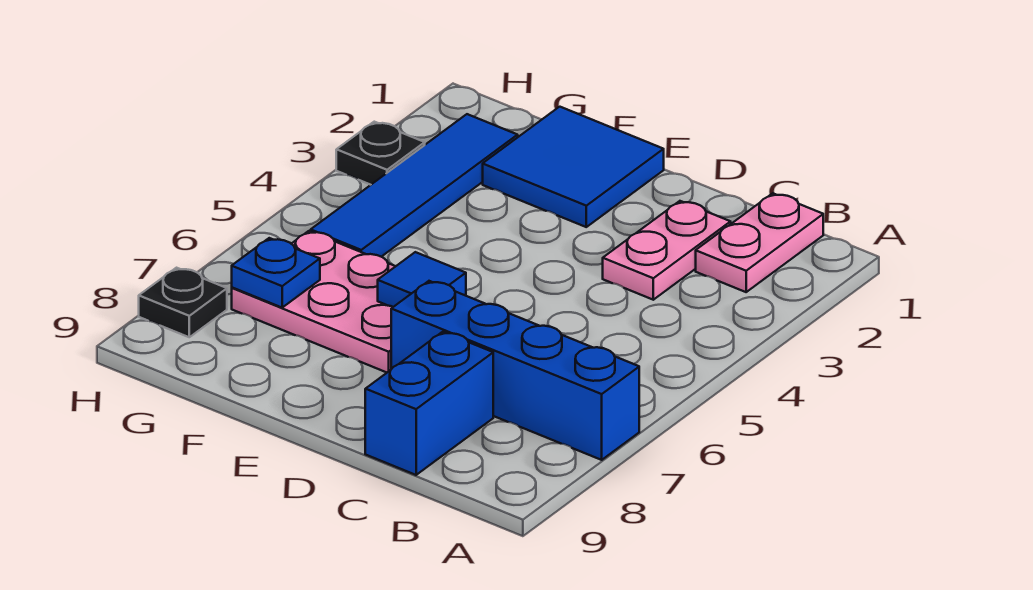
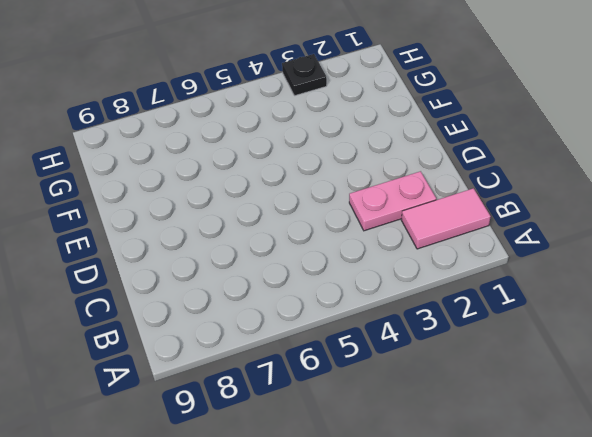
pink tile B1:B2 level 1 -> pink plate B1:B2 level 1
none -> blue brick A7:D7 level 1
none -> blue brick C8:C9 level 1

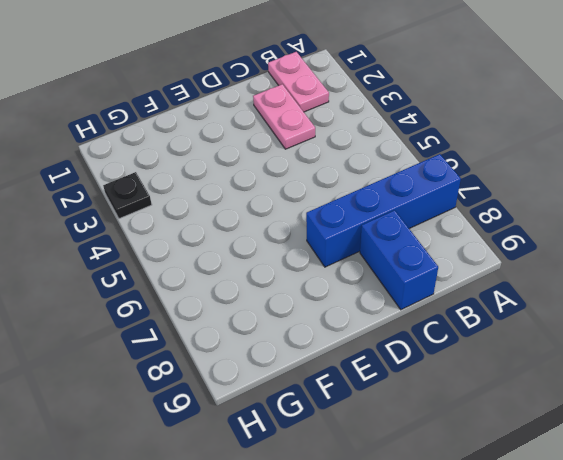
none -> blue tile E1:F2 level 1
none -> pink plate E6:G7 level 1

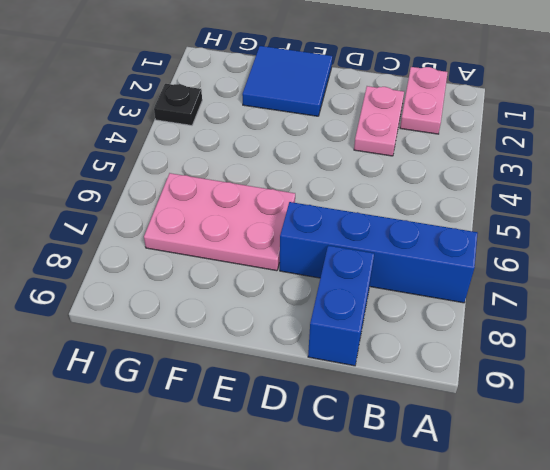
none -> blue tile G2:G5 level 1
none -> black plate H8 level 1

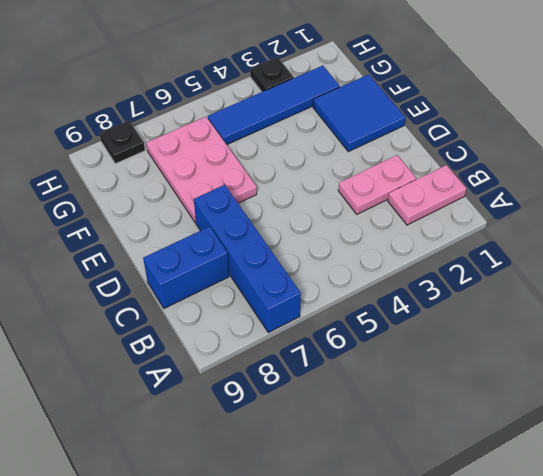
none -> blue tile E6 level 2
none -> blue plate G7 level 2

